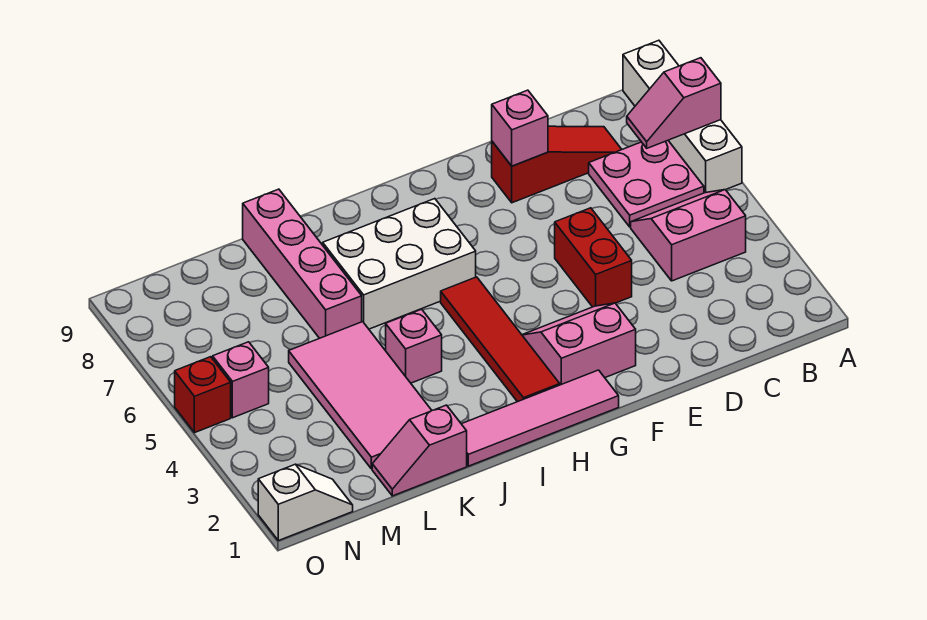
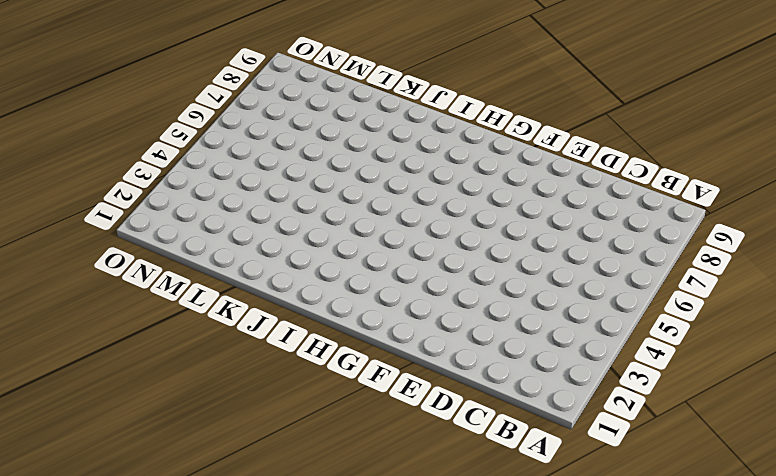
none -> white brick A6:A9 level 1
none -> pink slope B4:C5 level 1 top 4
none -> pink plate B6:C7 level 1

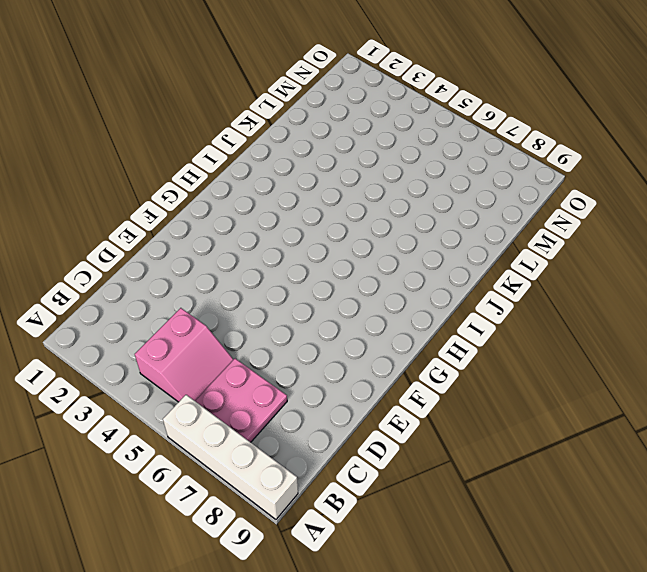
none -> red slope C8:E8 level 1 top E
none -> red brick E4:E5 level 1
none -> pink slope F2:G3 level 1 top 2

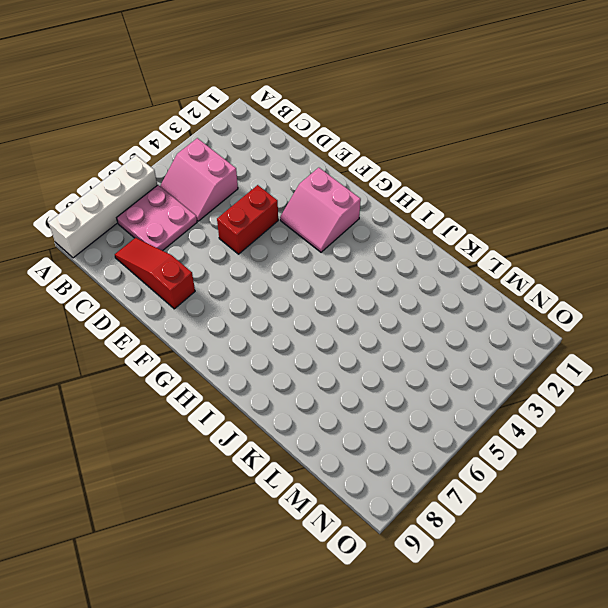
none -> pink tile G1:J1 level 1
none -> red tile H2:H5 level 1
none -> white brick H6:J7 level 1

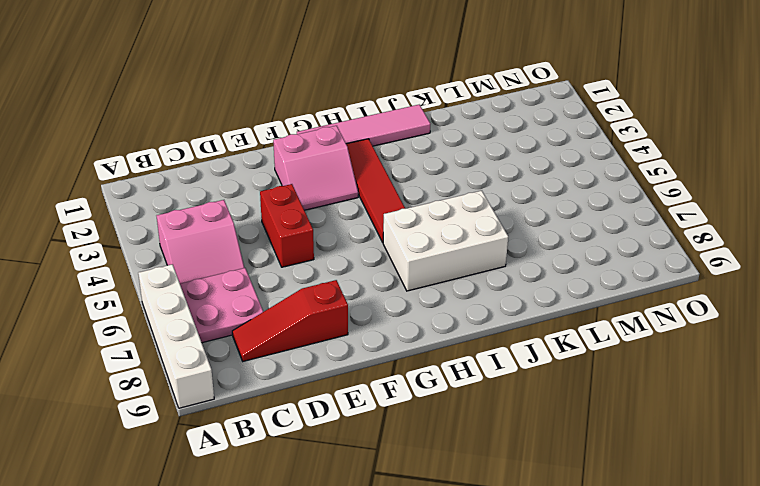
none -> pink brick J4 level 1
none -> pink slope K1:L1 level 1 top K
none -> pink tile K2:L5 level 1

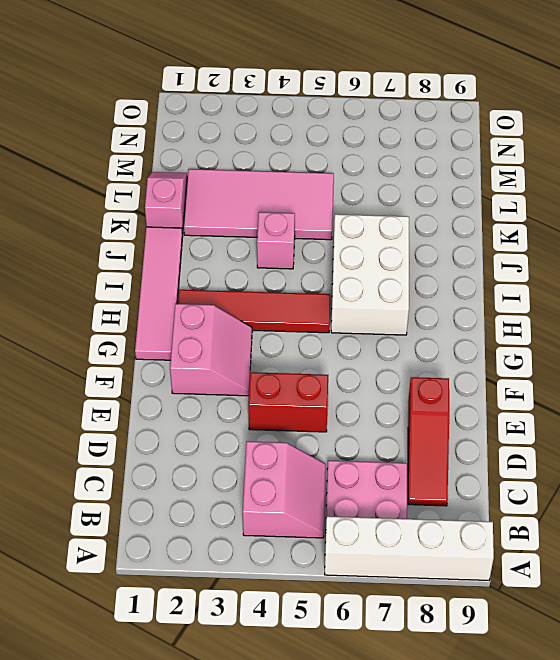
none -> pink brick K6:K9 level 1
none -> white slope N1:O1 level 1 top O
none -> pink brick N5 level 1

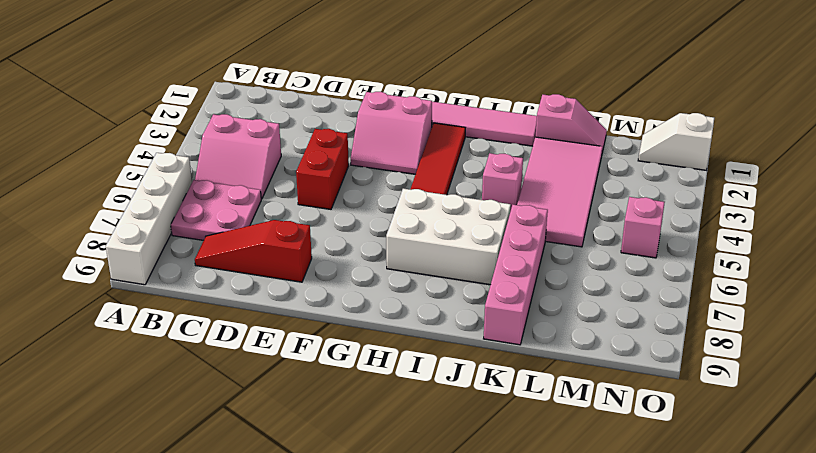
none -> red brick O5 level 1
none -> pink slope A7:B7 level 2 top A
none -> pink brick E8 level 2

